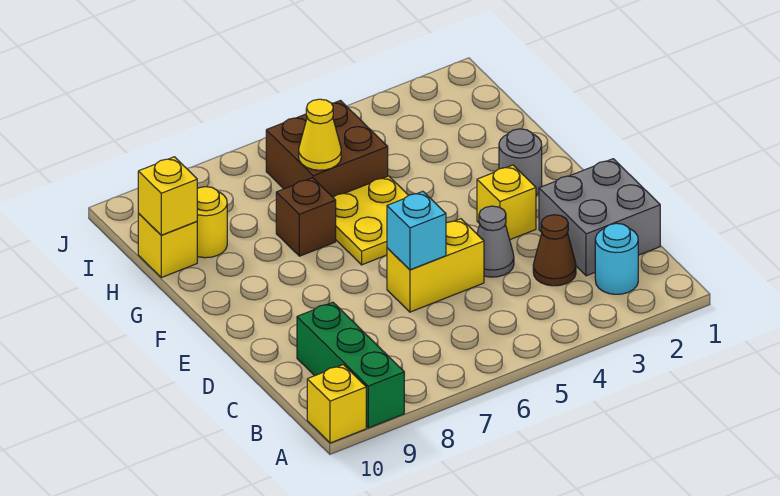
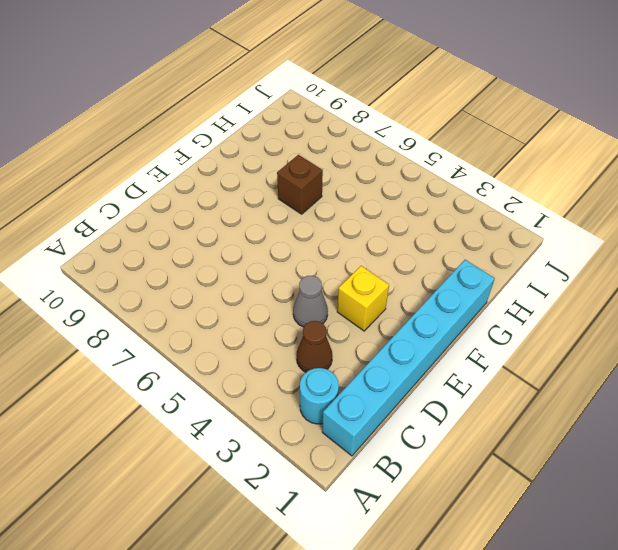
cyan brick B1:G1 level 1 -> grey brick C1:D2 level 1
none -> green brick A9:C9 level 1
none -> yellow brick A10 level 1
none -> yellow brick D5:D6 level 1

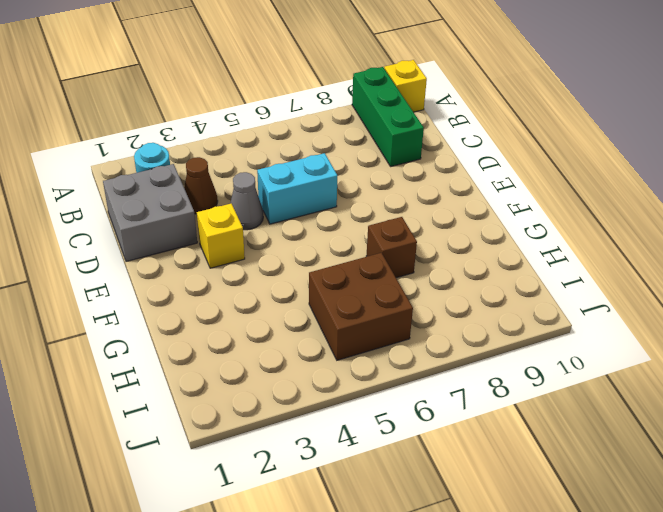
cyan brick D5:D6 level 1 -> yellow brick D5:D6 level 1
none -> grey round brick F2 level 1
none -> yellow plate F5:G6 level 1
none -> yellow round brick H9 level 1

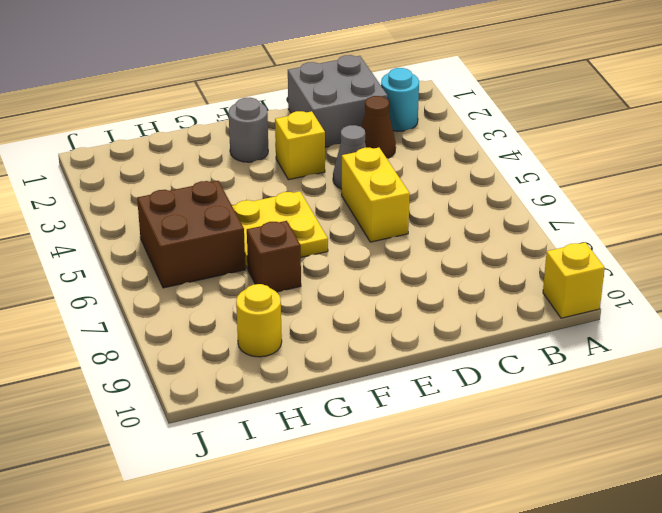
none -> green brick A9:C9 level 1
none -> yellow brick H10 level 1
none -> cyan brick D6 level 2

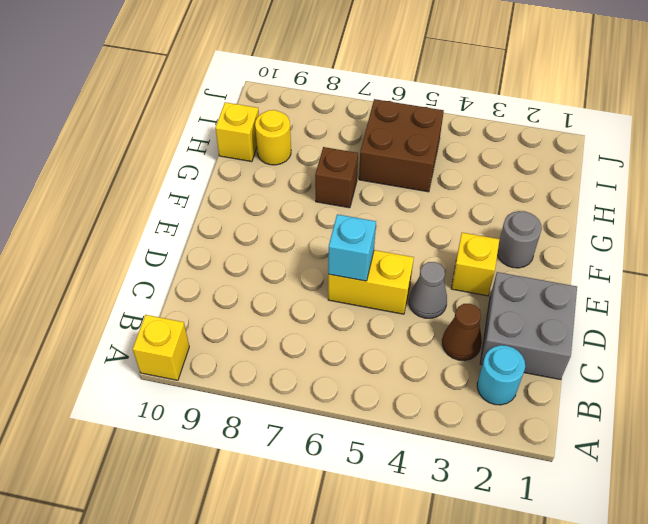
none -> green brick A9:C9 level 1
none -> yellow plate F5:G6 level 1
none -> yellow cone H6 level 2

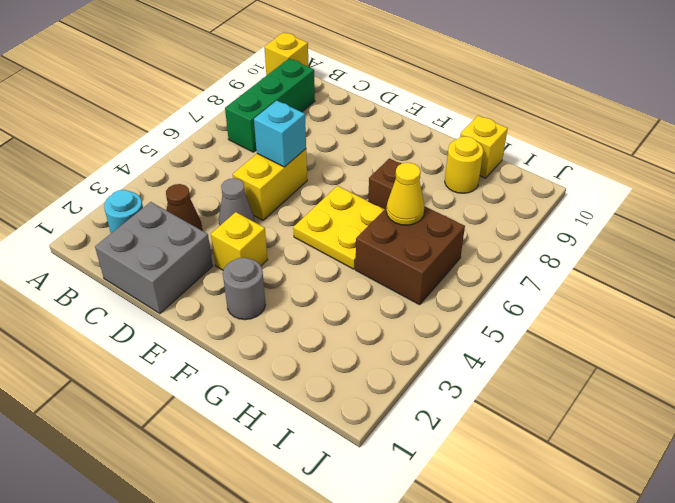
green brick B7:B9 level 1 -> green brick A9:C9 level 1
none -> yellow brick H10 level 2

